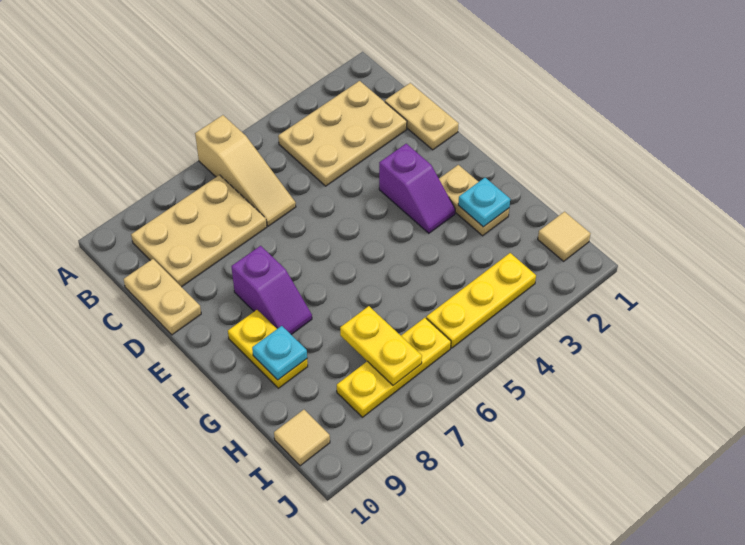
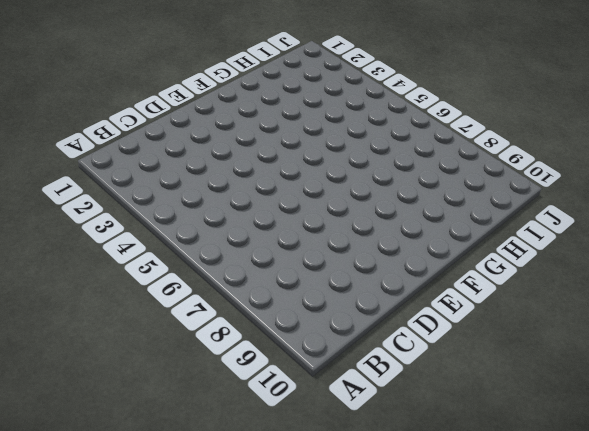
none -> tan slope A6:C6 level 1 top A
none -> tan plate B2:C4 level 1
none -> tan plate B7:C9 level 1

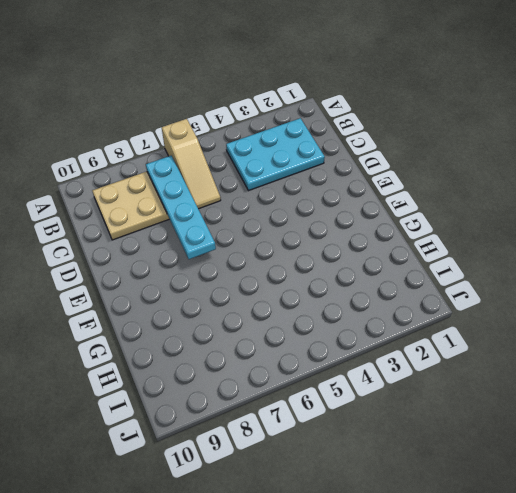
cyan plate B2:C4 level 1 -> tan plate B2:C4 level 1
cyan plate B7:E7 level 2 -> none
none -> tan plate C1:D1 level 1
none -> tan plate C10:D10 level 1
none -> purple slope E3:F3 level 1 top E

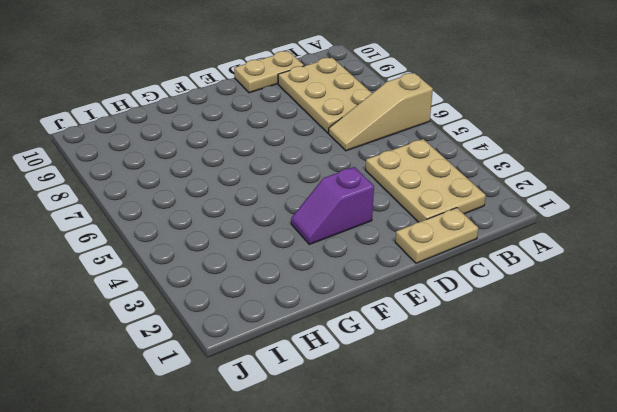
none -> purple slope E8:F8 level 1 top E
none -> tan plate F2:G2 level 1
none -> yellow plate F9:G9 level 1

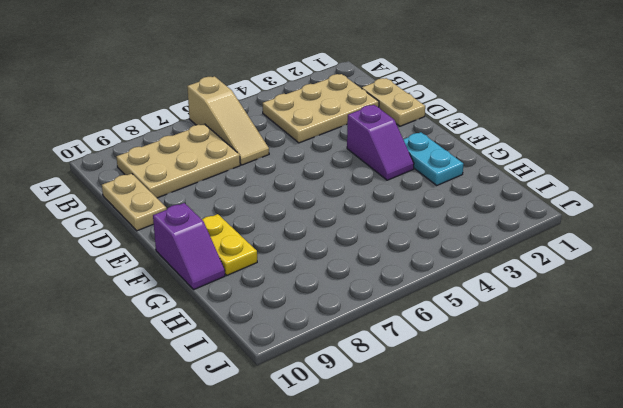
cyan plate F2:G2 level 1 -> tan plate F2:G2 level 1
purple slope F10:G10 level 1 top F -> purple slope E8:F8 level 1 top E
none -> tan tile I1 level 1
none -> yellow plate I3:I5 level 1
none -> yellow plate I6:I8 level 1

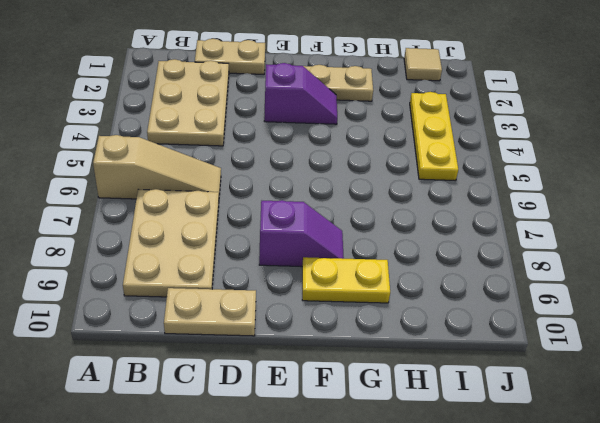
none -> yellow plate I6:I8 level 1
none -> tan tile I10 level 1
none -> cyan plate G2 level 2

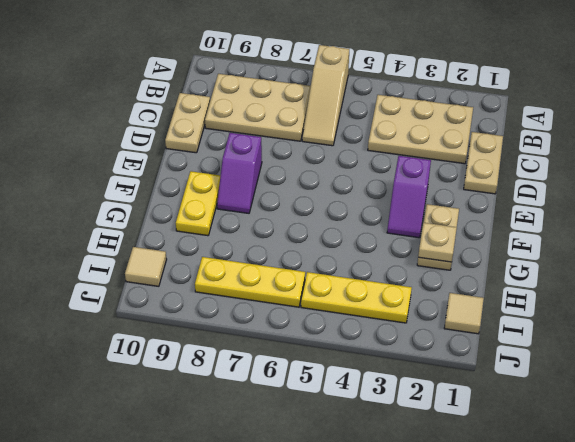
tan plate G2 level 2 -> cyan plate G2 level 2
none -> cyan plate G9 level 2
none -> yellow plate H7:I7 level 2

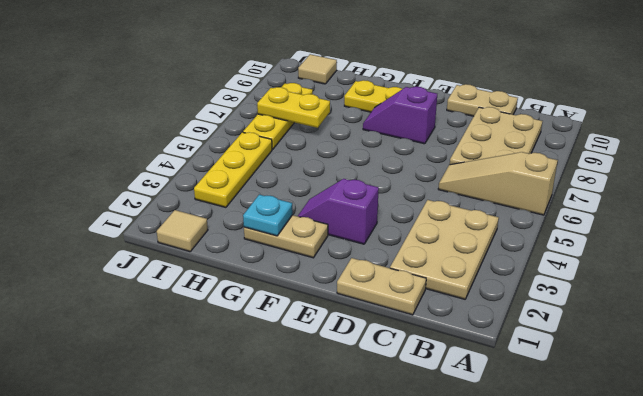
none -> cyan plate G9 level 2

